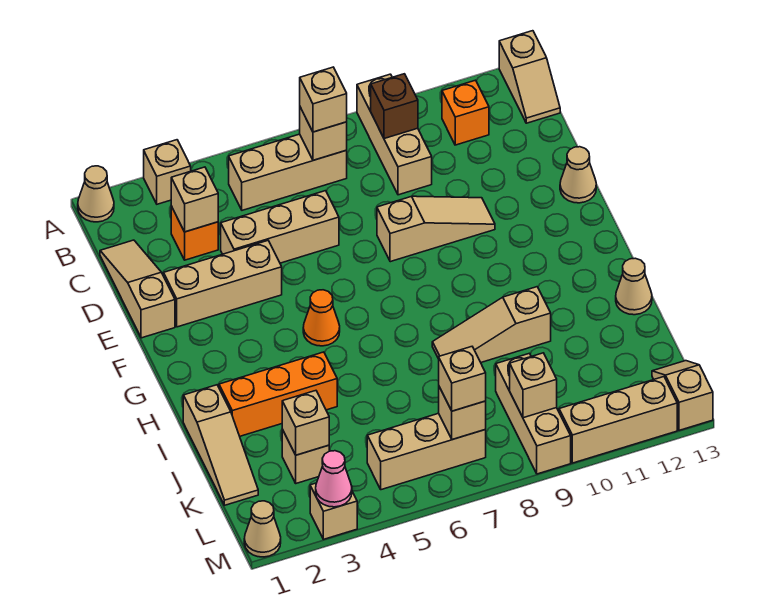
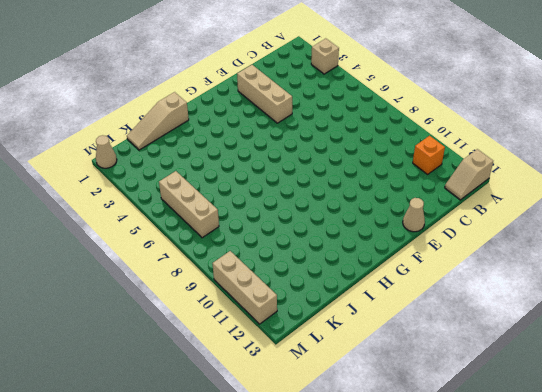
none -> tan cone A1 level 1
none -> tan brick A9:C9 level 1
none -> tan brick B5:B7 level 1
none -> tan slope C1:E1 level 1 top E

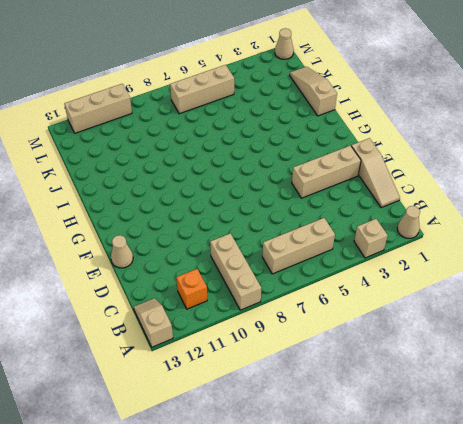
none -> orange brick C3 level 1
none -> tan brick D4:D6 level 1
none -> tan slope E8:E10 level 1 top 8
none -> orange cone G5 level 1

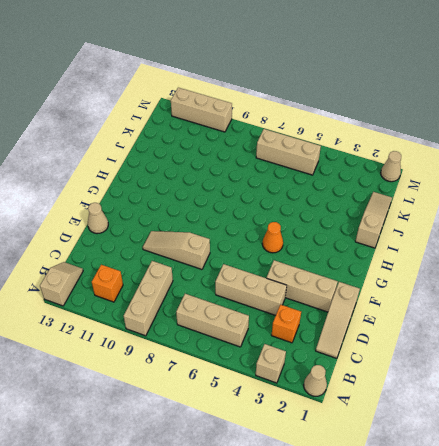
none -> orange brick I2:I4 level 1
none -> tan slope I8:I10 level 1 top 10
none -> tan cone I13 level 1
none -> tan brick K3 level 1

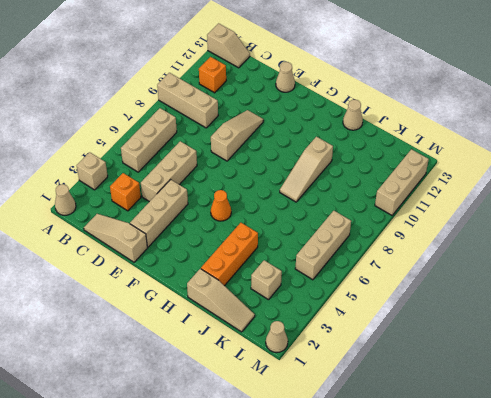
none -> tan brick K9:M9 level 1
none -> tan slope L13:M13 level 1 top M
none -> tan brick M3 level 1
none -> tan brick B7 level 2

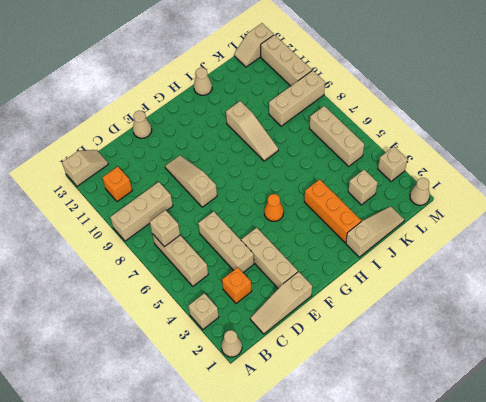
none -> brown brick B9 level 2
none -> tan brick C3 level 2
none -> tan brick K3 level 2
none -> tan brick L7 level 2

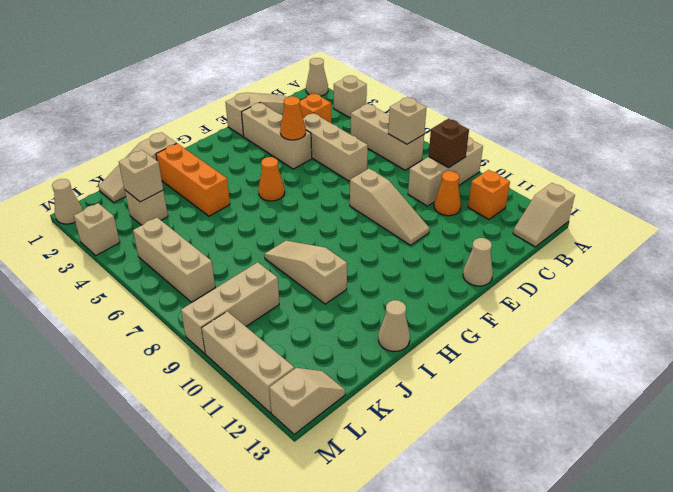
orange cone C10 level 1 -> none
orange cone E4 level 2 -> none
none -> tan brick C3 level 2
none -> tan brick L7 level 2
none -> tan brick L9 level 2
none -> pink cone M3 level 2

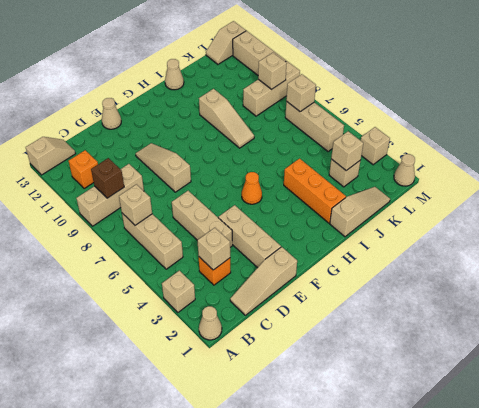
none -> pink cone M3 level 2
none -> tan brick B7 level 3
none -> tan brick L7 level 3

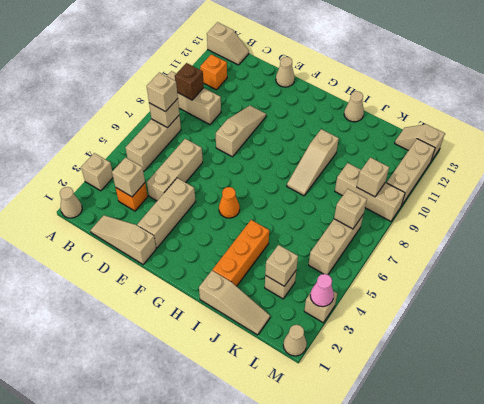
none -> tan brick L7 level 3

